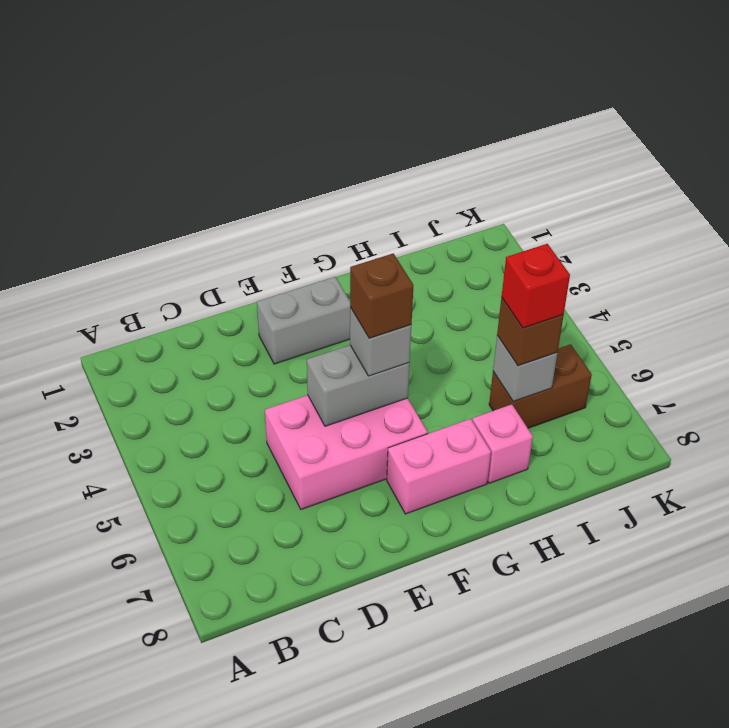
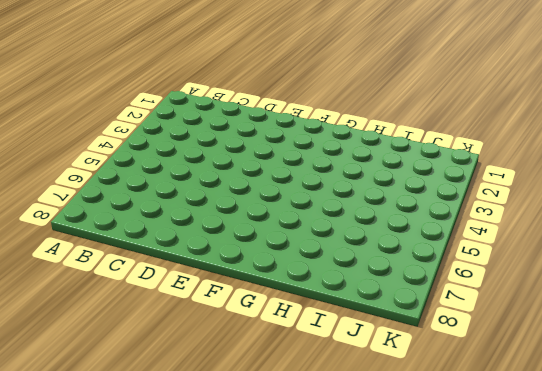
none -> pink brick D5:F6 level 1
none -> grey brick E2:F2 level 1

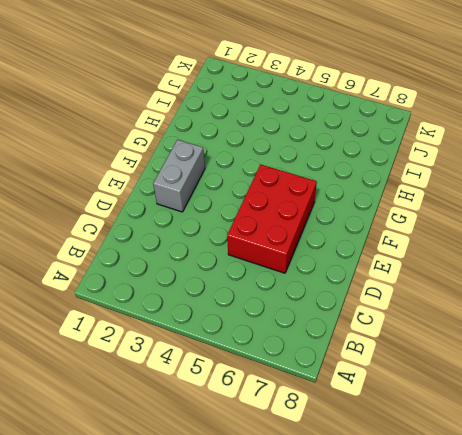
red brick D5:F6 level 1 -> pink brick D5:F6 level 1
none -> pink brick F7:G7 level 1
none -> pink brick H7 level 1

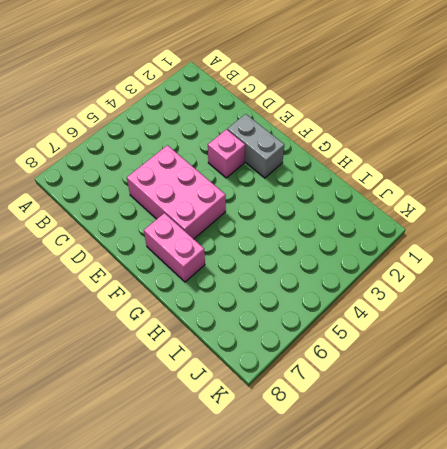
pink brick E3 level 1 -> pink brick H7 level 1
none -> brown brick I6:J6 level 1
none -> grey brick E5:F5 level 2

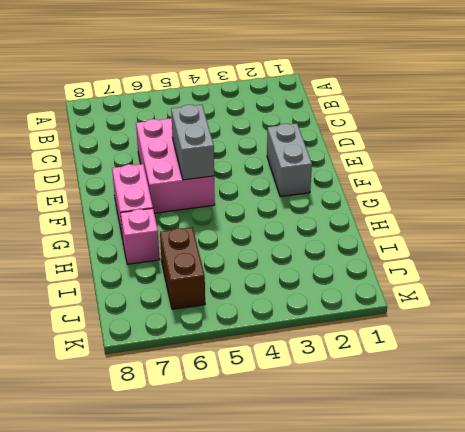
none -> grey brick I6 level 2
none -> grey brick F5 level 3

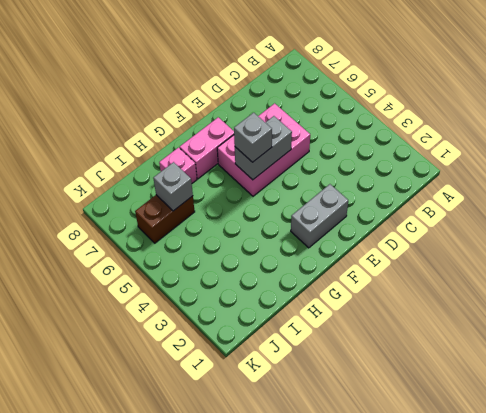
none -> brown brick I6 level 3
none -> brown brick F5 level 4

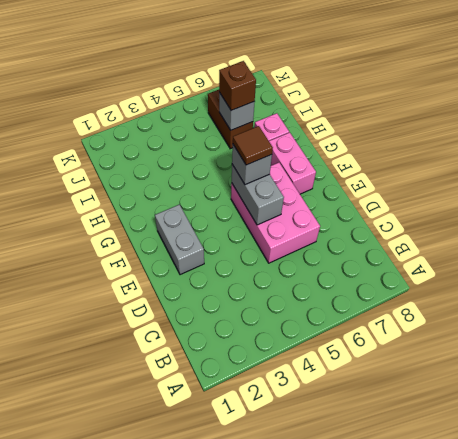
brown tile F5 level 4 -> brown brick F5 level 4
none -> red brick I6 level 4

